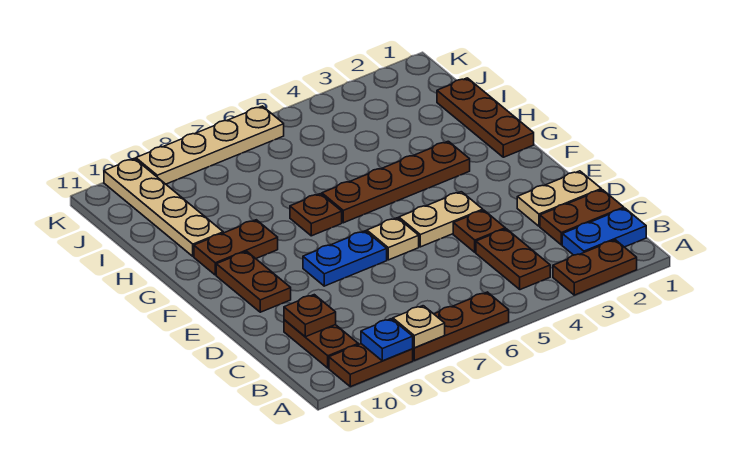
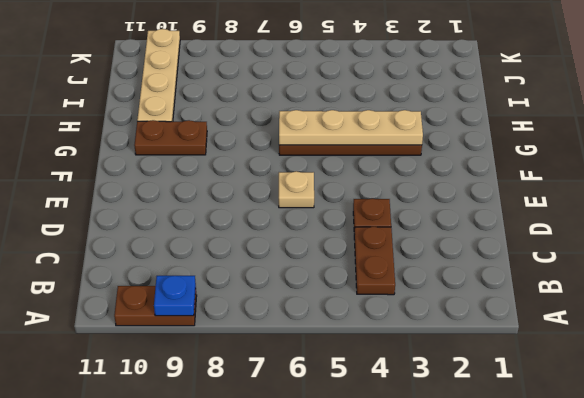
tan plate G3:G6 level 2 -> tan plate K6:K9 level 1
none -> brown plate A2:A3 level 1
none -> brown plate A6:A8 level 1
none -> blue plate B1:B2 level 1

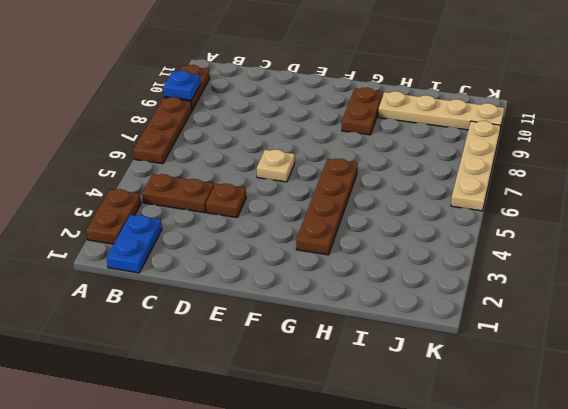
none -> brown plate B10:C10 level 1
none -> brown plate C1:C2 level 1
none -> tan plate D1:D2 level 1

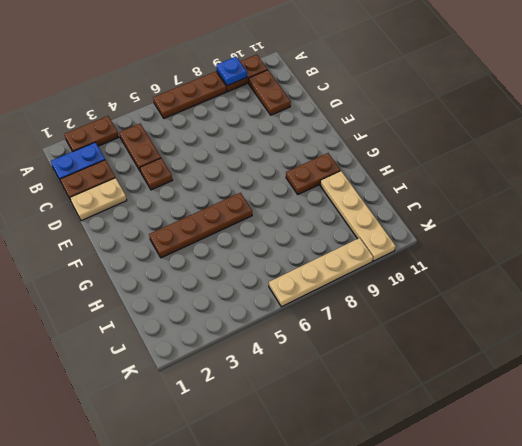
none -> tan plate E4:E5 level 1
none -> tan plate E6 level 1
none -> blue plate E7:E8 level 1

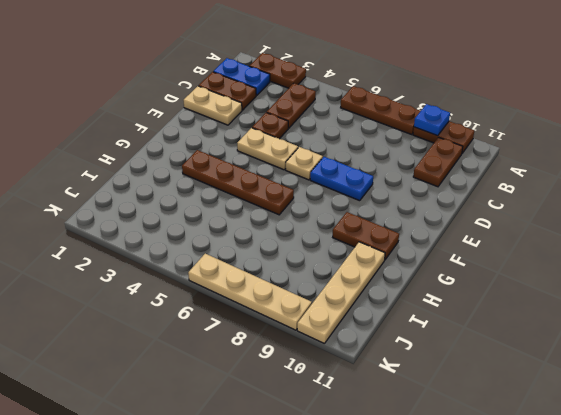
none -> brown plate E10:F10 level 1
none -> brown plate G1:I1 level 1
none -> brown plate G7 level 1

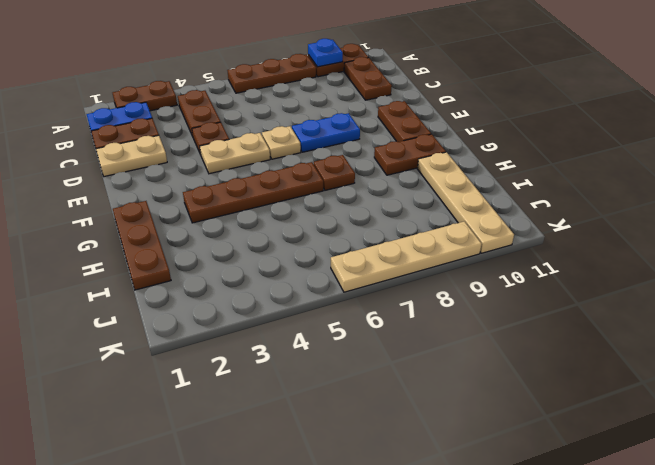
none -> tan plate A8 level 2
none -> brown plate C10 level 2

